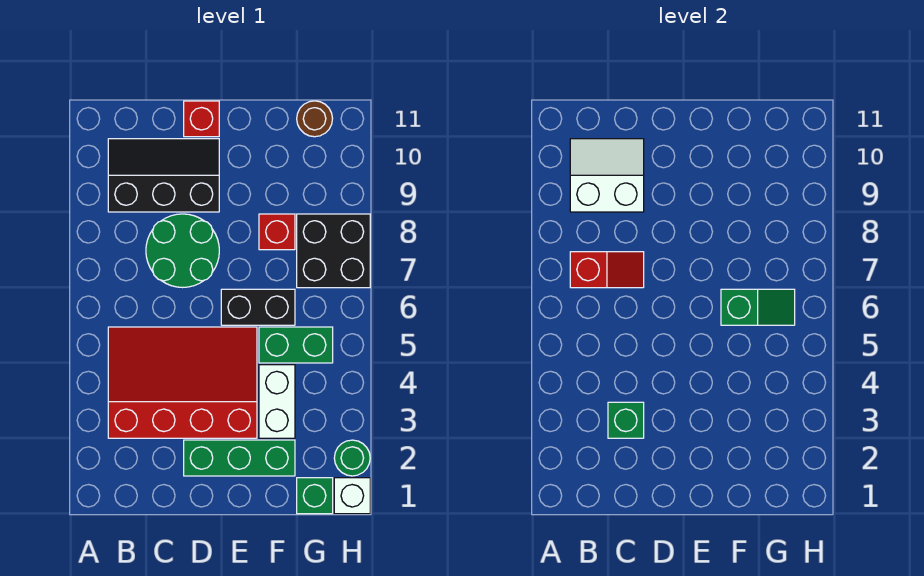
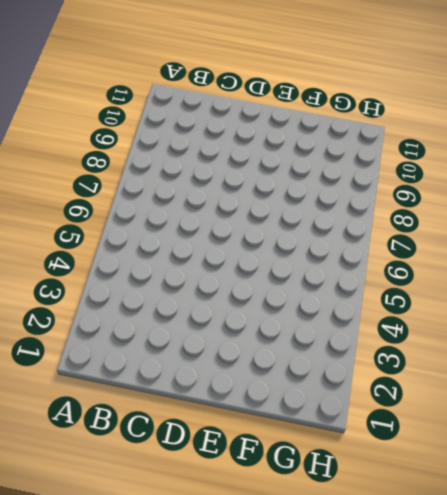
none -> red slope B3:E5 level 1 top 3
none -> black slope B9:D10 level 1 top 9
none -> green round brick C7:D8 level 1

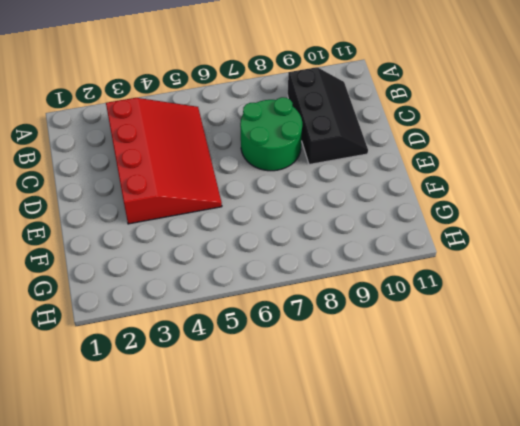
none -> green brick D2:F2 level 1
none -> red brick D11 level 1
none -> black brick E6:F6 level 1

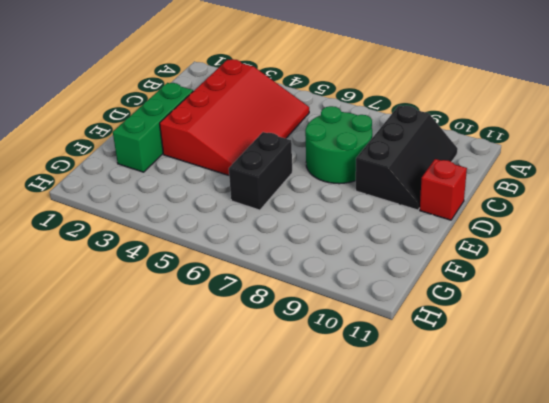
none -> white brick F3:F4 level 1
none -> green brick F5:G5 level 1
none -> red brick F8 level 1

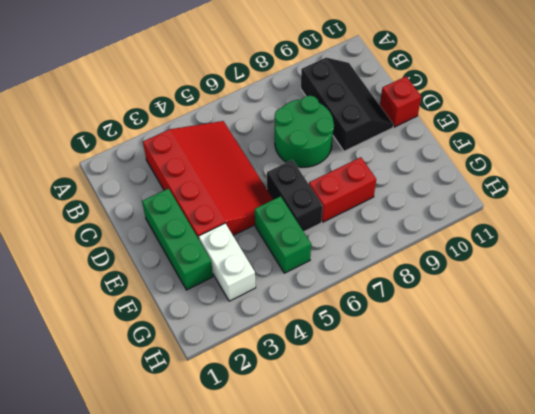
white brick F3:G3 level 1 -> white brick F3:F4 level 1
red brick F7:F8 level 1 -> red brick F8 level 1
none -> green brick G1 level 1
none -> black brick G7:H8 level 1
none -> brown round brick G11 level 1

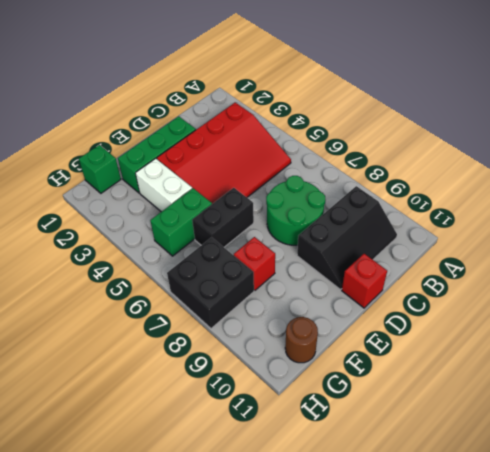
none -> white brick H1 level 1
none -> green round brick H2 level 1
none -> red slope B7:C7 level 2 top B

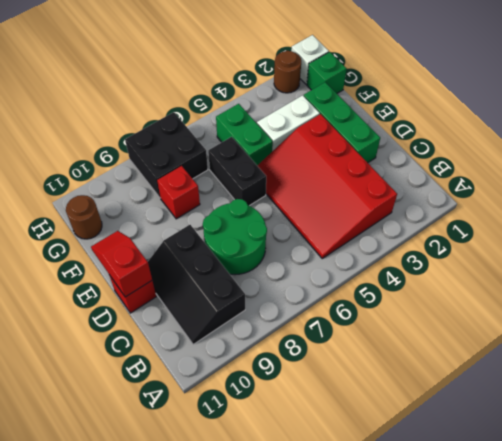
red slope D11:E11 level 2 top D -> red slope B7:C7 level 2 top B
brown round brick H2 level 1 -> green round brick H2 level 1
none -> white slope B9:C10 level 2 top 9
none -> green brick C3 level 2
none -> green slope F6:G6 level 2 top F

